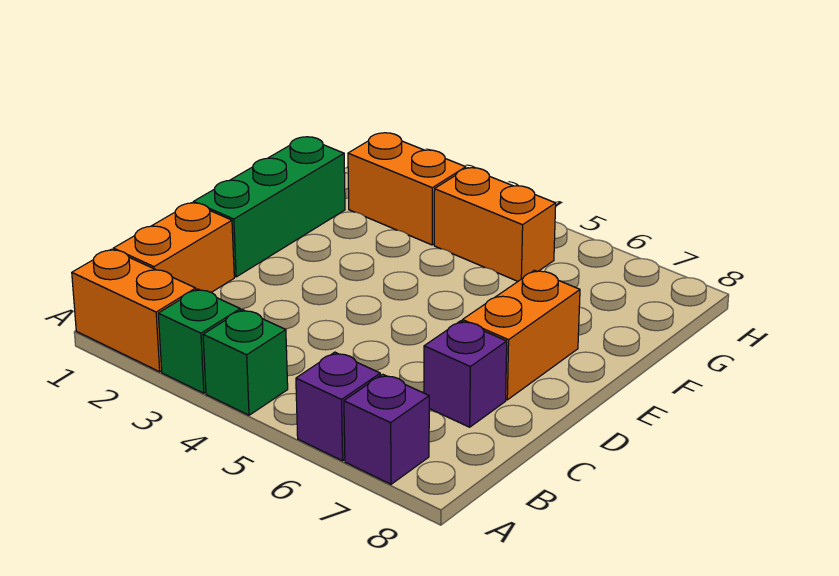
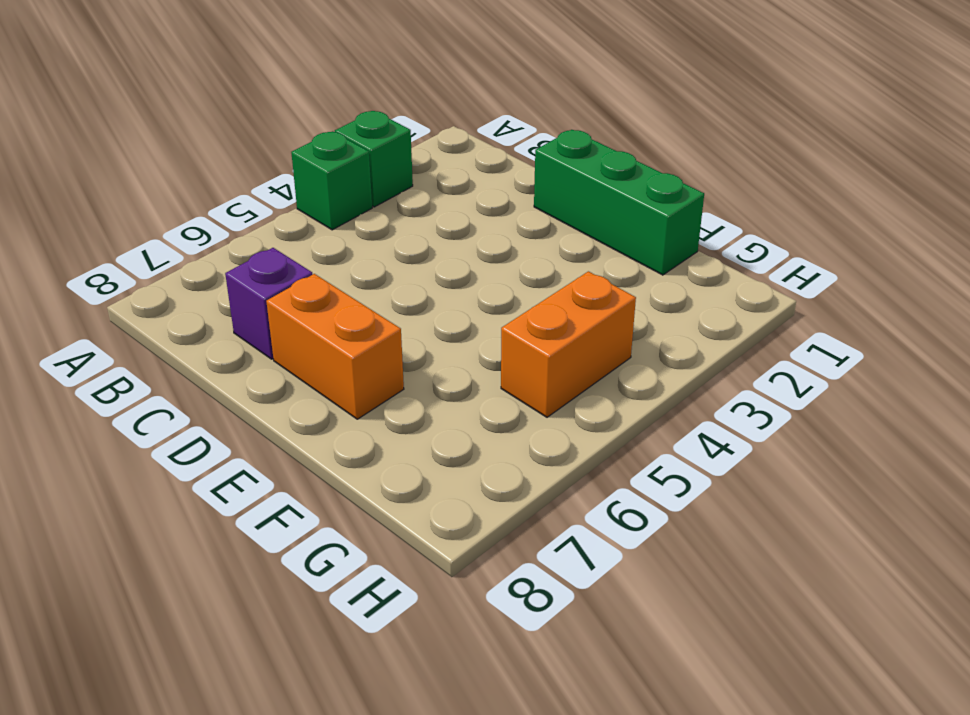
none -> orange brick A1:A2 level 1
none -> purple brick A6 level 1

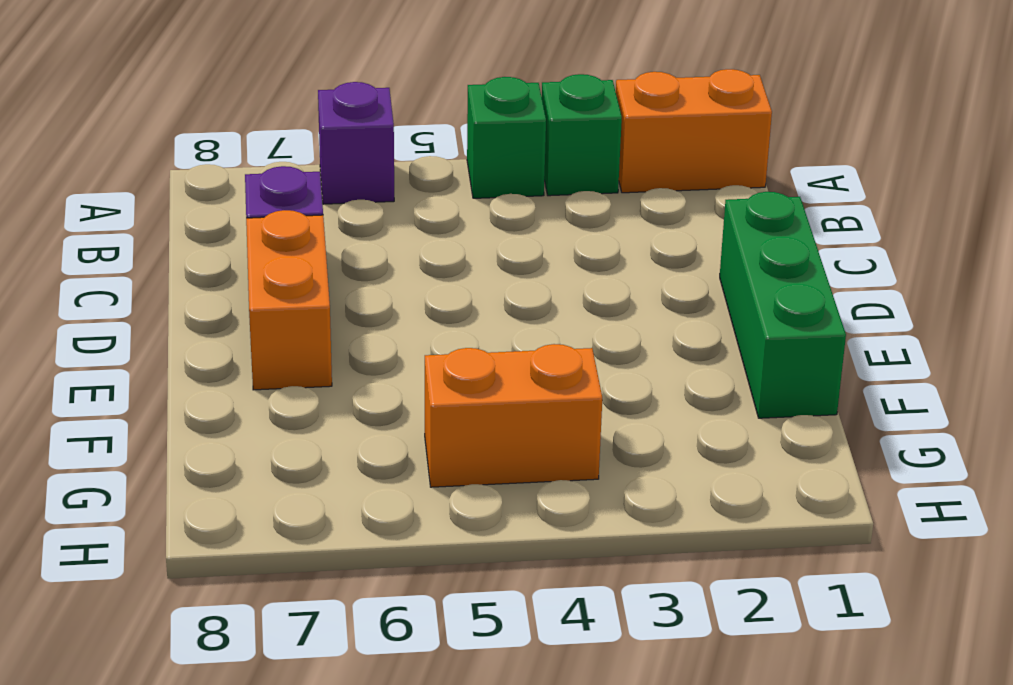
none -> purple brick A7 level 1
none -> orange brick B1:C1 level 1

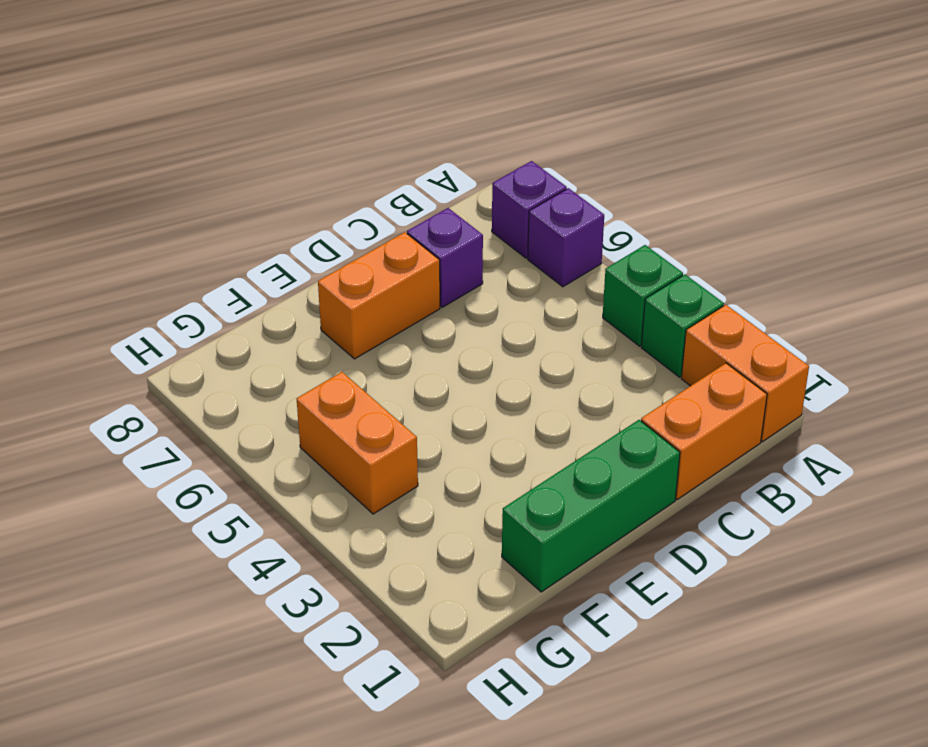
none -> orange brick G2:G3 level 1

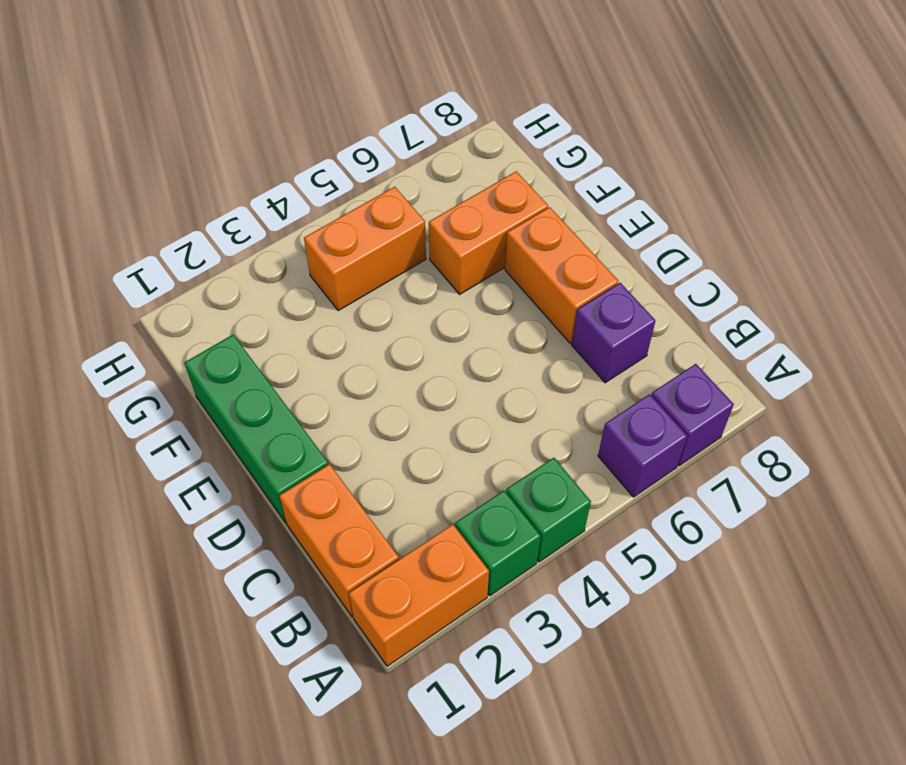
orange brick F6:F7 level 1 -> orange brick G2:G3 level 1

